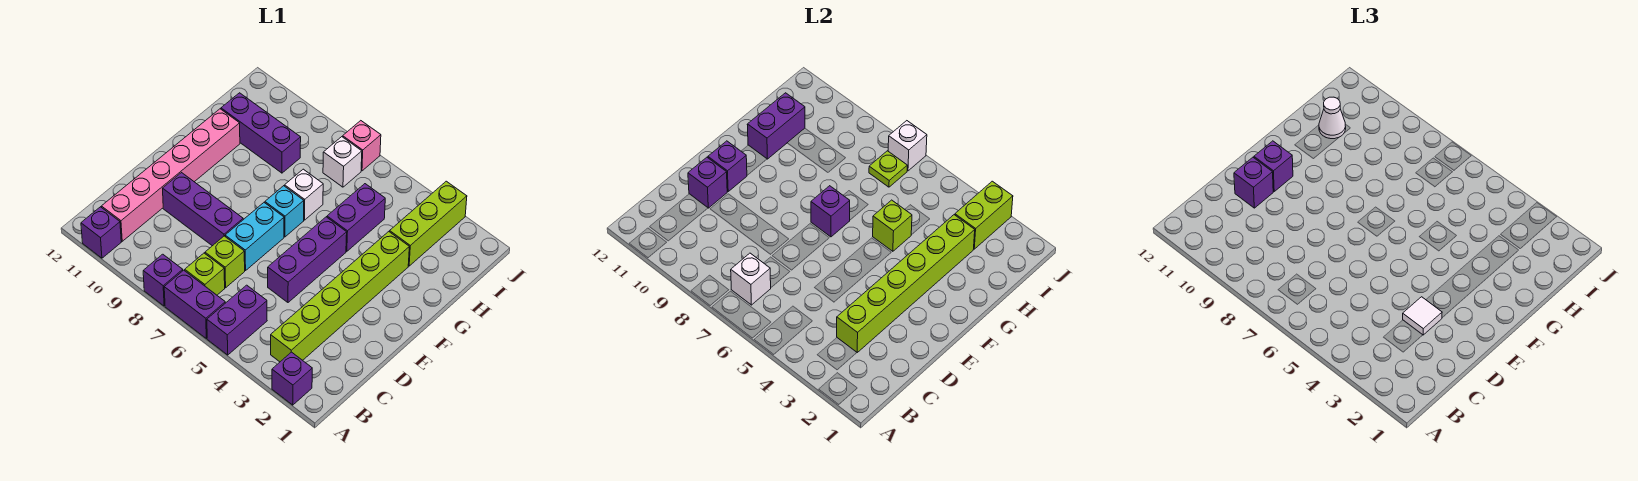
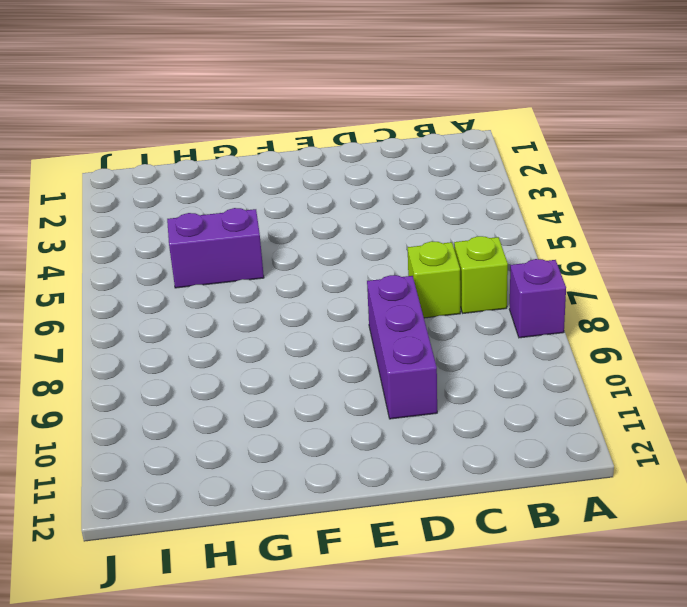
none -> purple brick A2 level 1
none -> purple brick A5:B5 level 1
none -> purple brick A6:A7 level 1
none -> purple brick A11 level 1

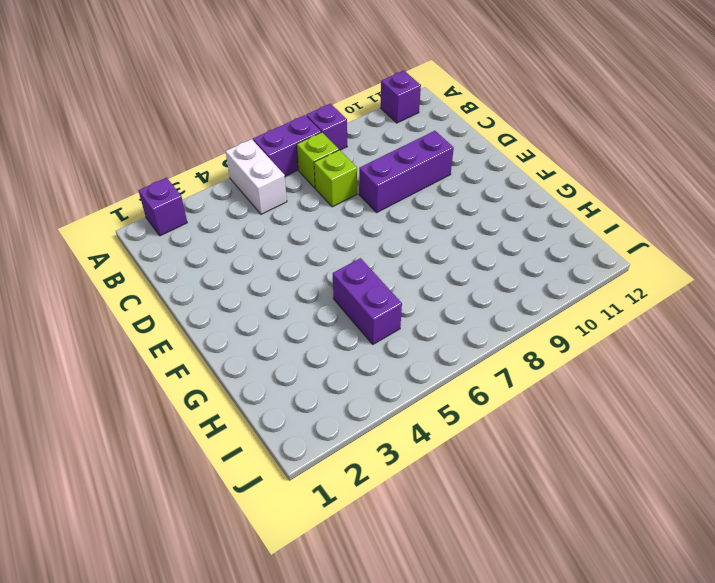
white brick A5:B5 level 1 -> purple brick A5:B5 level 1
none -> lime brick B3:G3 level 1
none -> pink brick B11:G11 level 1
none -> purple brick D5:F5 level 1
none -> cyan brick D7:E7 level 1

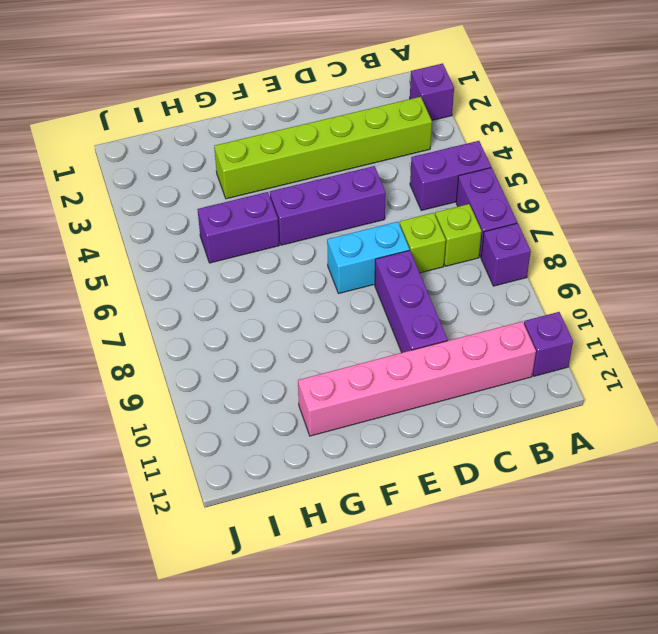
none -> cyan brick F7 level 1
none -> white brick G7 level 1
none -> lime brick H3:J3 level 1
none -> purple brick H9:H11 level 1

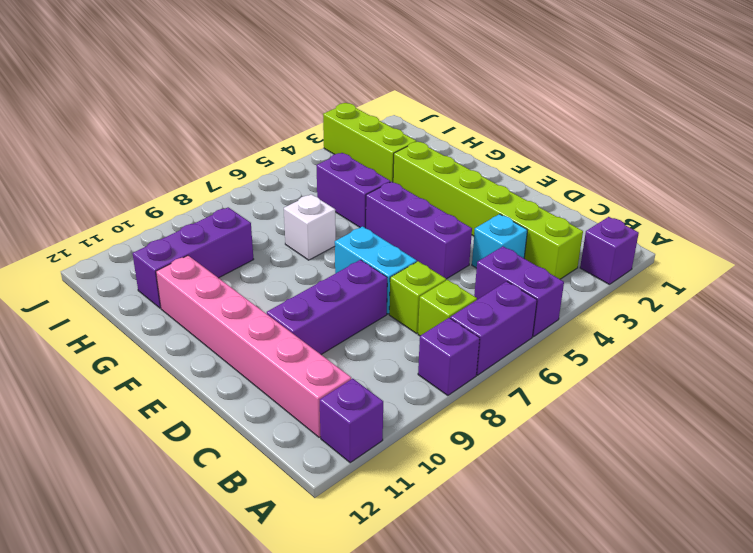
cyan brick C4 level 1 -> cyan brick F7 level 1
none -> white brick I7 level 1
none -> pink brick J7 level 1
none -> white brick B7 level 2
none -> lime brick C3:H3 level 2

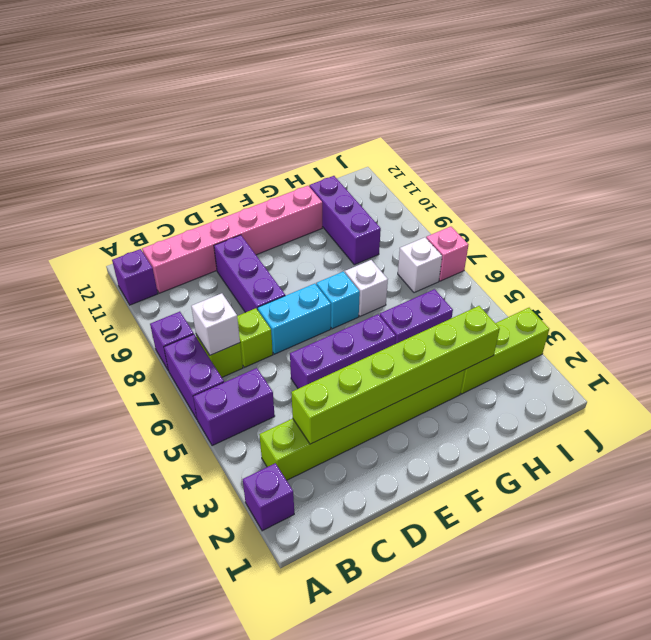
none -> purple brick D11 level 2
none -> purple brick E11 level 2
none -> purple brick F7 level 2
none -> lime brick G5 level 2

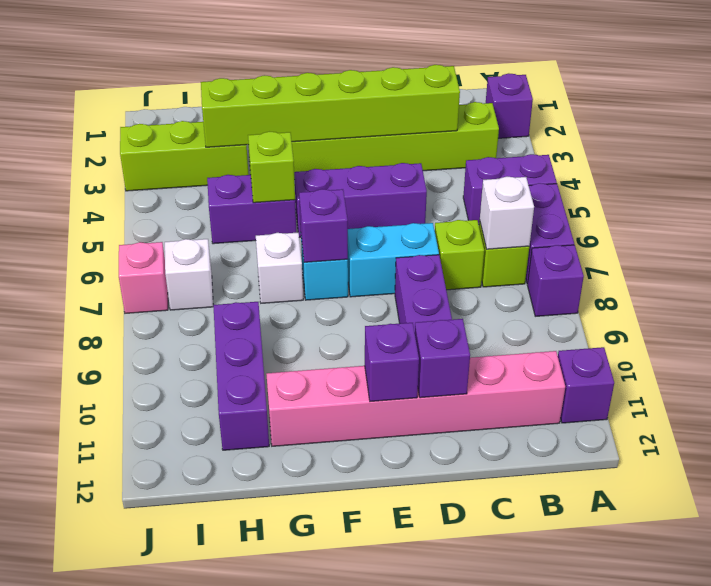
none -> purple brick G11:H11 level 2
none -> lime brick I3:J3 level 2
none -> lime plate I7 level 2
none -> white brick J7 level 2

